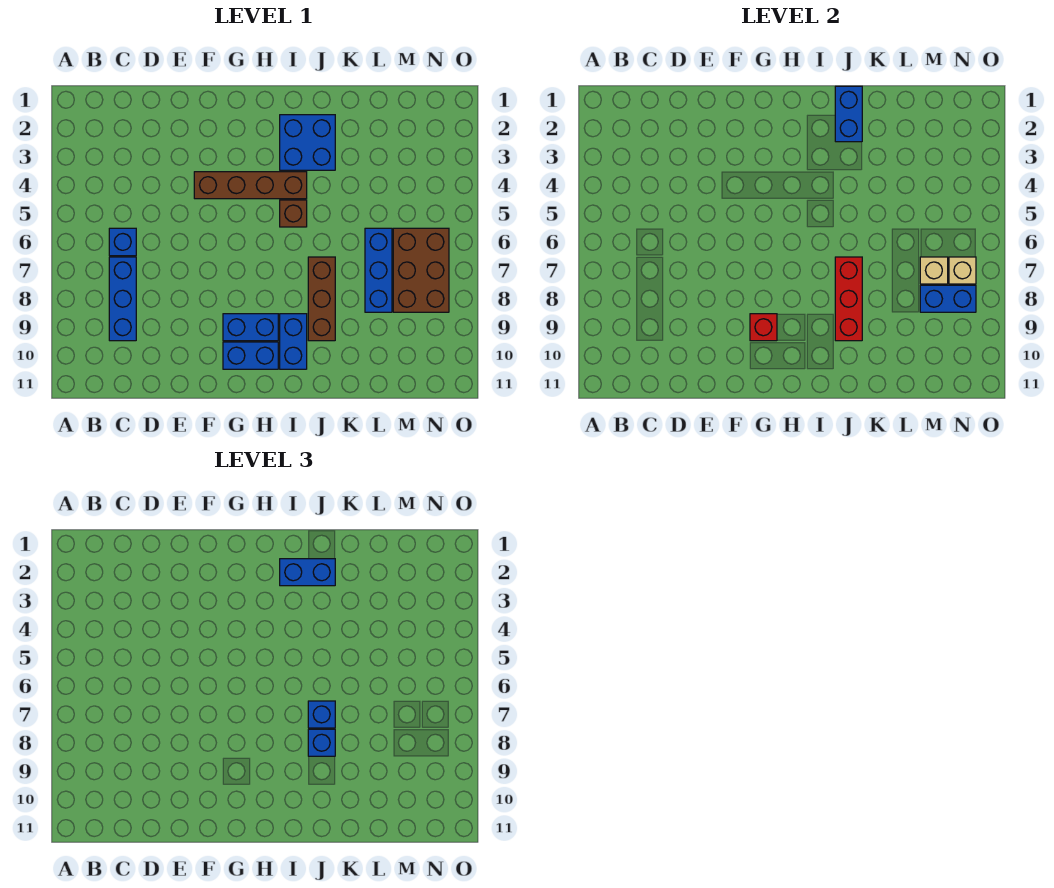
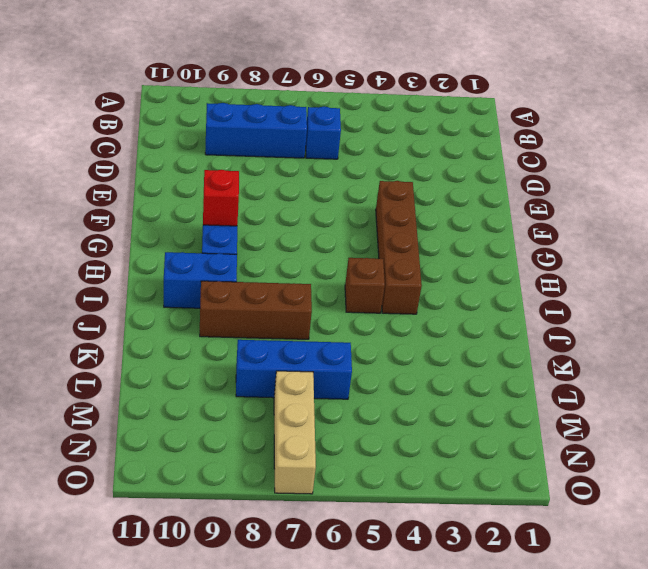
tan brick M7:O7 level 1 -> brown brick M6:N8 level 1
none -> blue brick G10:H10 level 1
none -> blue brick I2:J3 level 1
none -> blue brick J1:J2 level 2

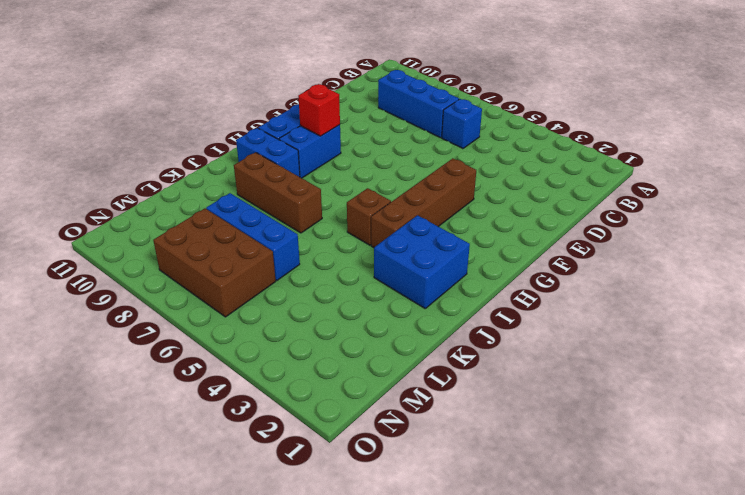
none -> blue brick J1:J2 level 2
none -> red brick J7:J9 level 2
none -> tan brick M7 level 2

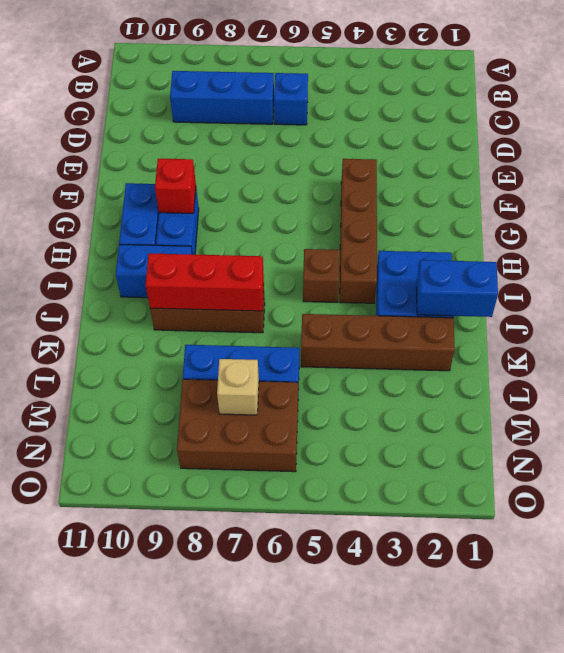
brown brick K2:K5 level 1 -> none
none -> blue brick M8:N8 level 2
none -> tan brick N7 level 2
none -> blue brick I2:J2 level 3

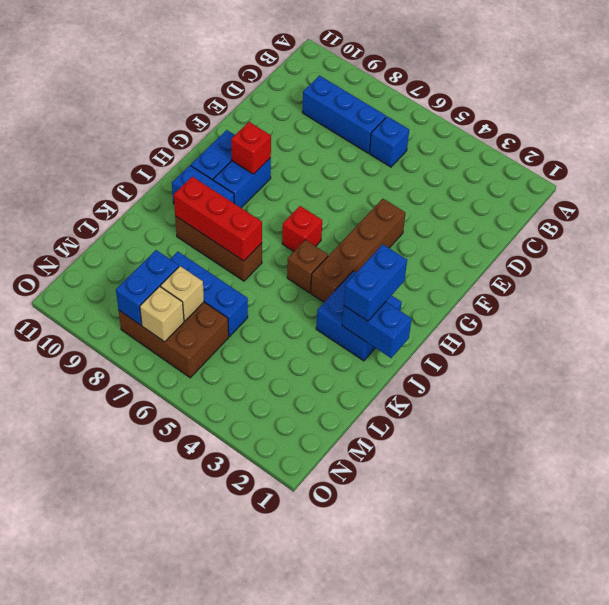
red brick H6 level 1 -> none
none -> blue brick J7 level 3
none -> blue brick J8 level 3

